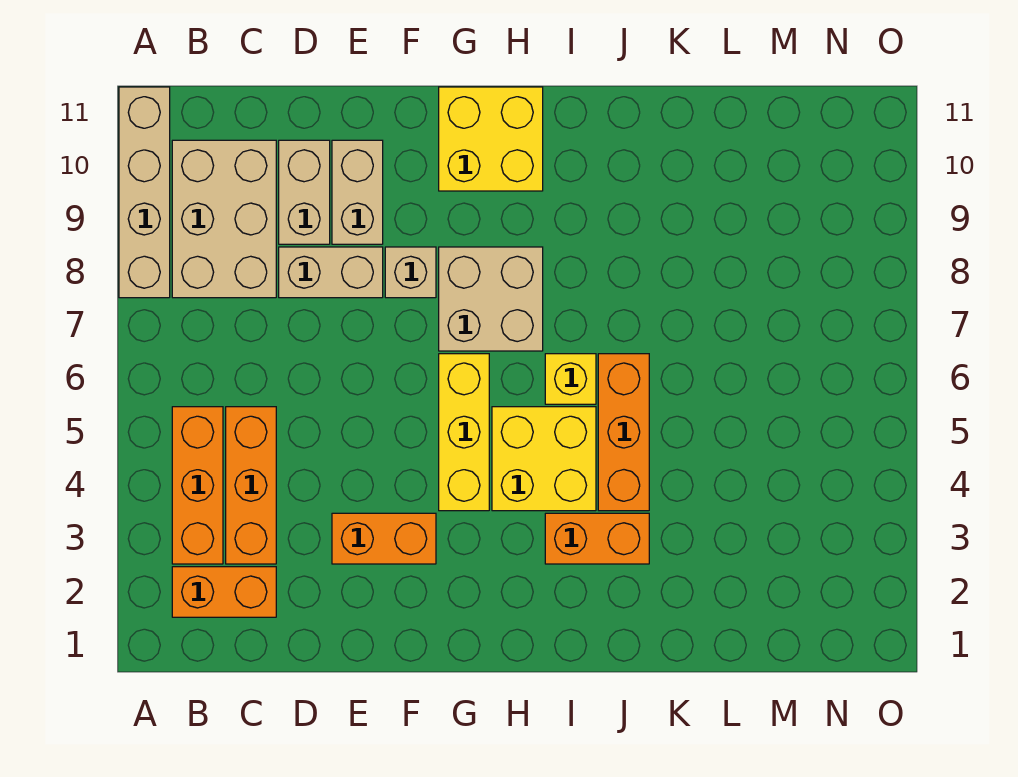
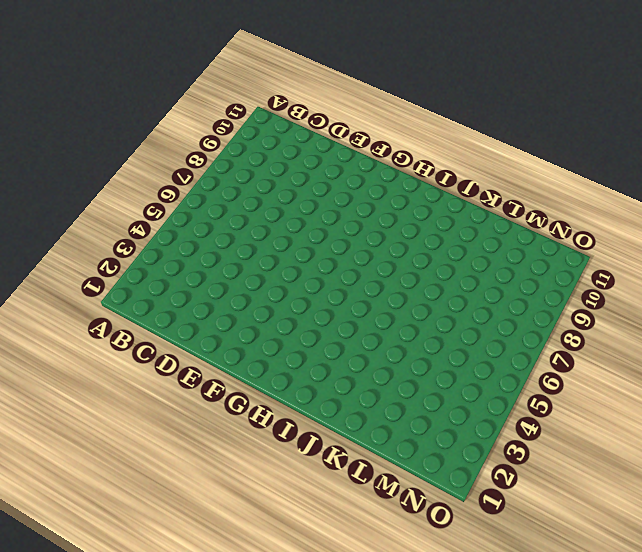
none -> tan brick A8:A11 level 1
none -> orange brick B2:C2 level 1
none -> orange brick B3:B5 level 1

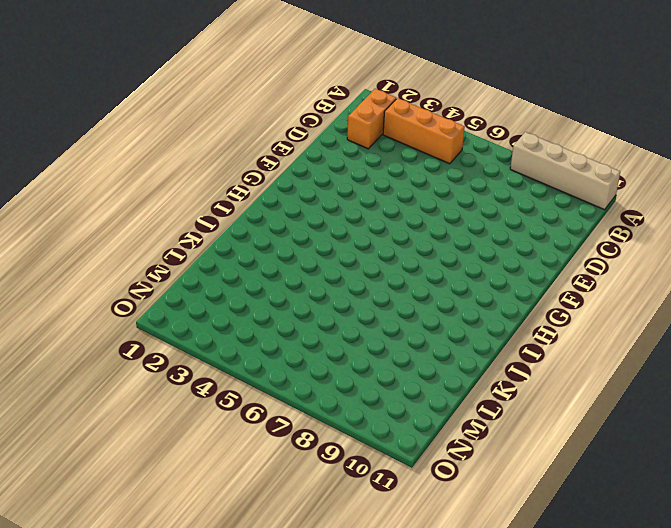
none -> tan brick B8:C10 level 1
none -> orange brick C3:C5 level 1
none -> tan brick D8:E8 level 1

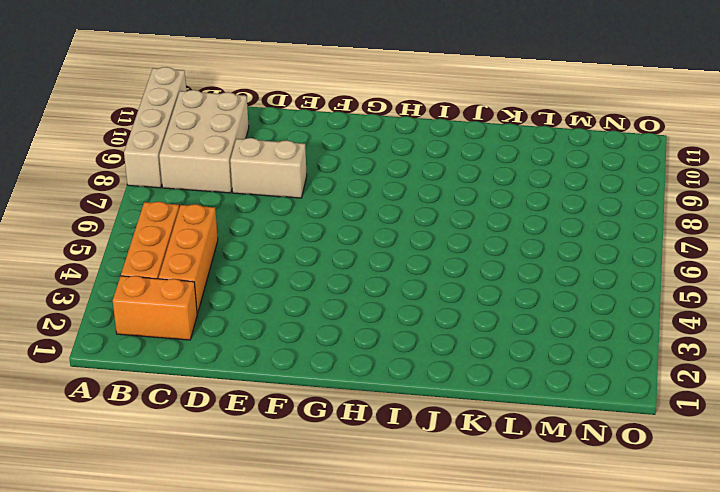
none -> tan brick D9:D10 level 1
none -> orange brick E3:F3 level 1
none -> tan brick E9:E10 level 1

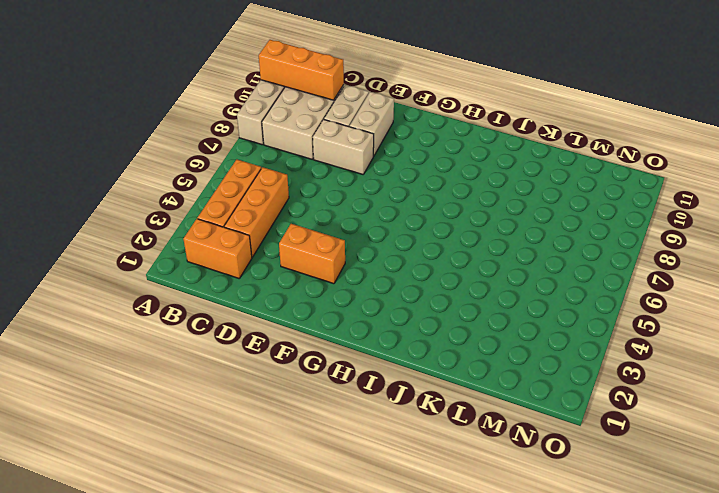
orange brick A10:C10 level 2 -> orange brick J4:J6 level 1
none -> tan brick F8 level 1
none -> yellow brick G4:G6 level 1
none -> tan brick G7:H8 level 1

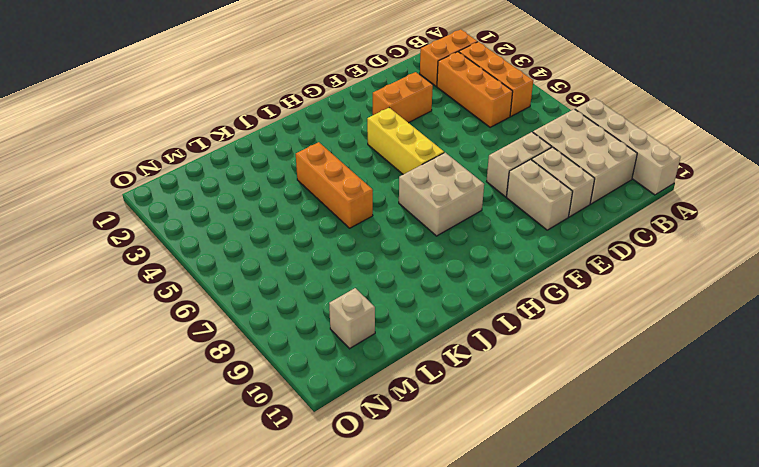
tan brick M10 level 1 -> tan brick F8 level 1
none -> yellow brick G10:H11 level 1
none -> yellow brick H4:I5 level 1
none -> orange brick I3:J3 level 1

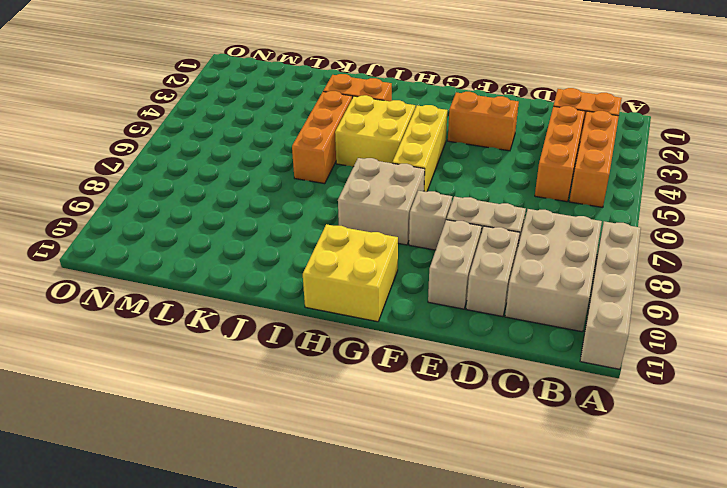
none -> yellow brick I6 level 1

